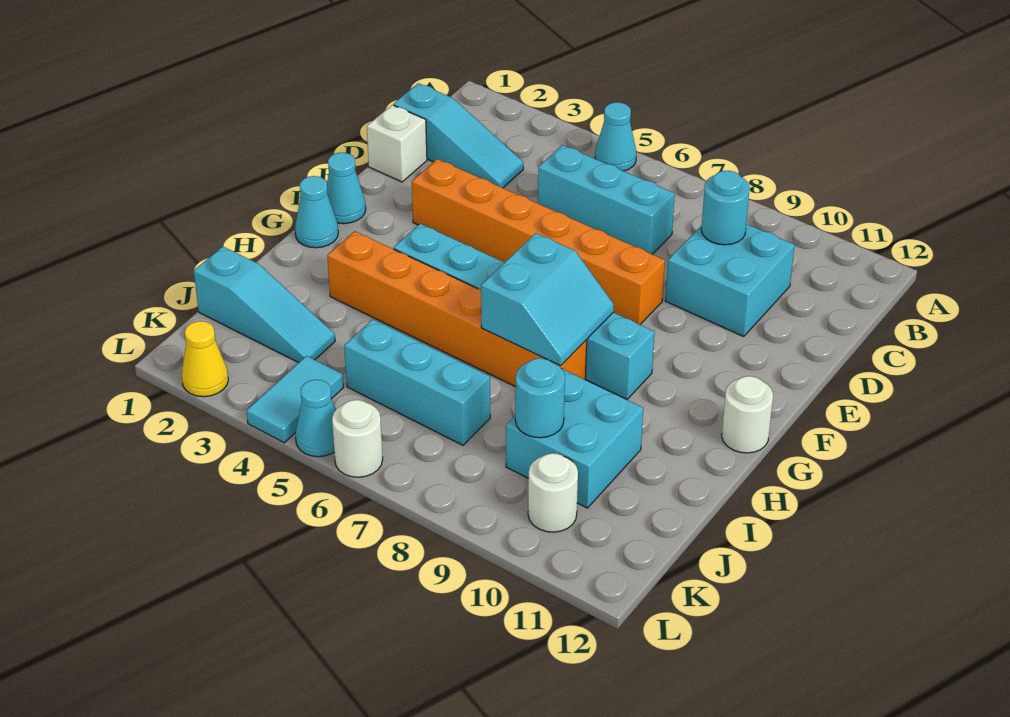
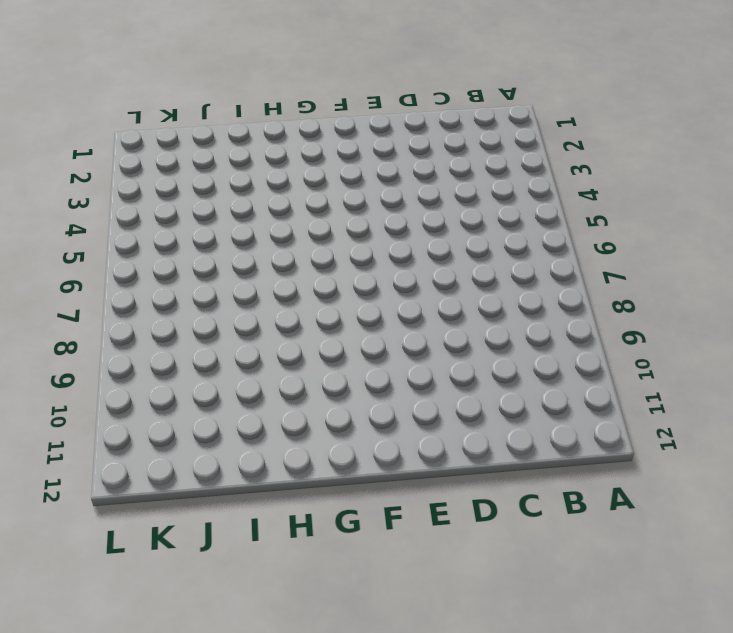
none -> cyan cone A5 level 1
none -> cyan slope C1:C3 level 1 top 1
none -> cyan brick C5:C7 level 1

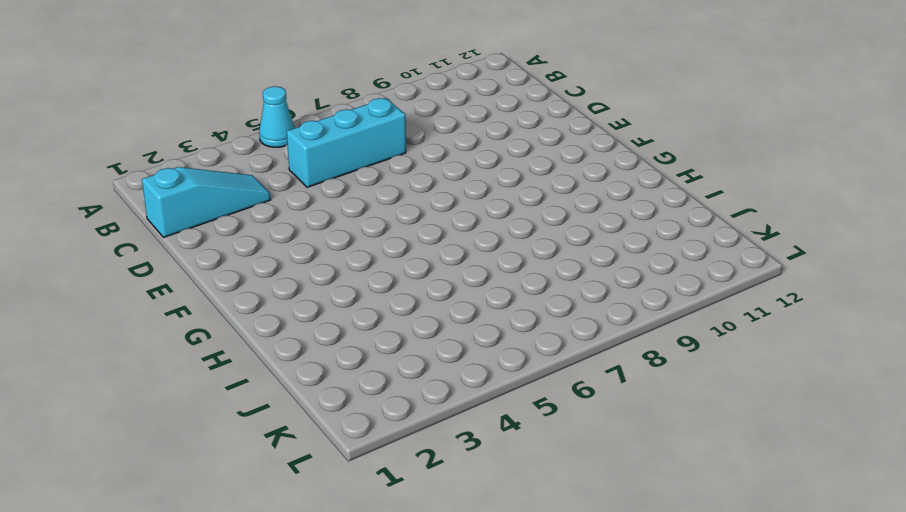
none -> cyan brick C9:D10 level 1
none -> white brick D1 level 1
none -> orange brick E3:E8 level 1

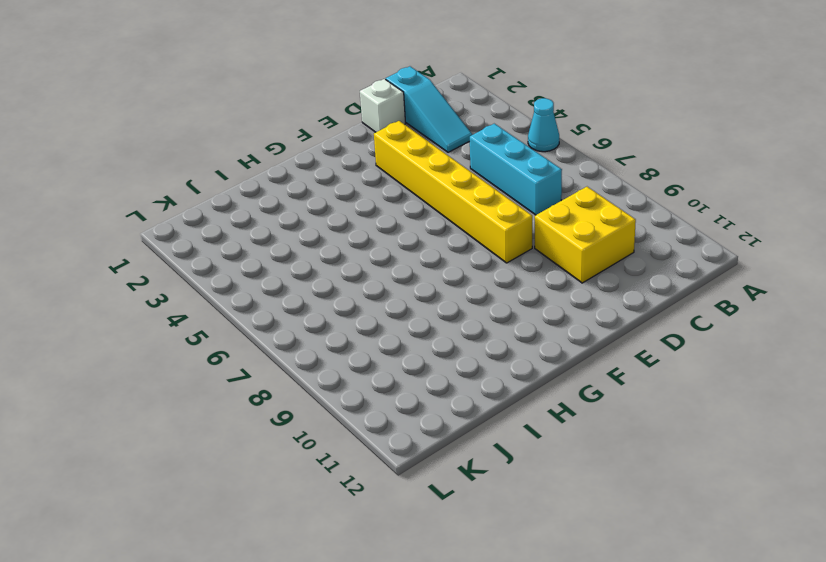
yellow brick C9:D10 level 1 -> cyan brick C9:D10 level 1
yellow brick E3:E8 level 1 -> orange brick E3:E8 level 1
none -> cyan cone F1 level 1
none -> cyan cone G1 level 1
none -> cyan brick G4:G9 level 1

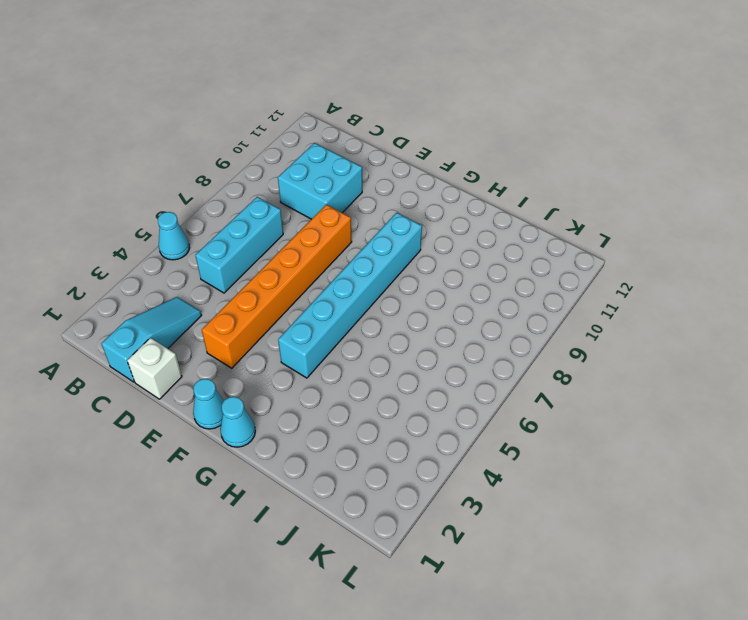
none -> white round brick G12 level 1
none -> orange brick H3:H8 level 1
none -> cyan brick I9:J10 level 1

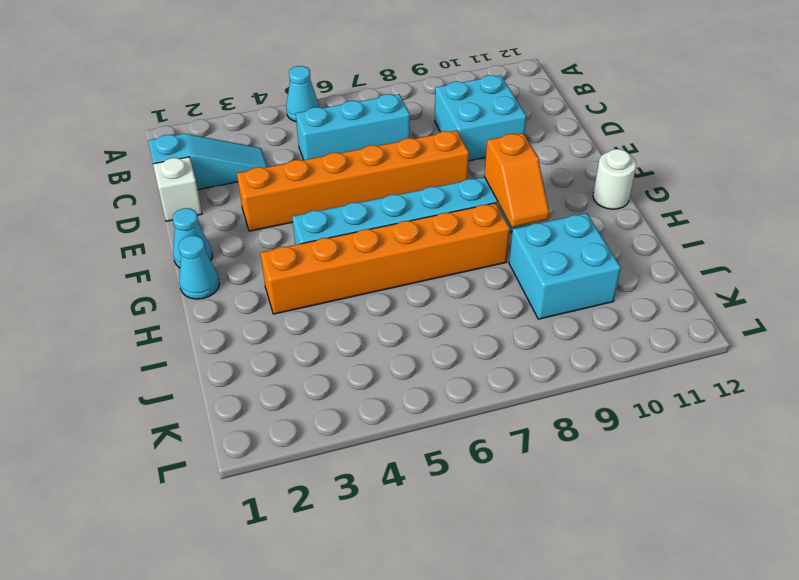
orange slope G9:H9 level 2 top G -> none
none -> cyan slope J1:J3 level 1 top 1
none -> cyan brick J5:J7 level 1
none -> cyan tile K4:L4 level 1

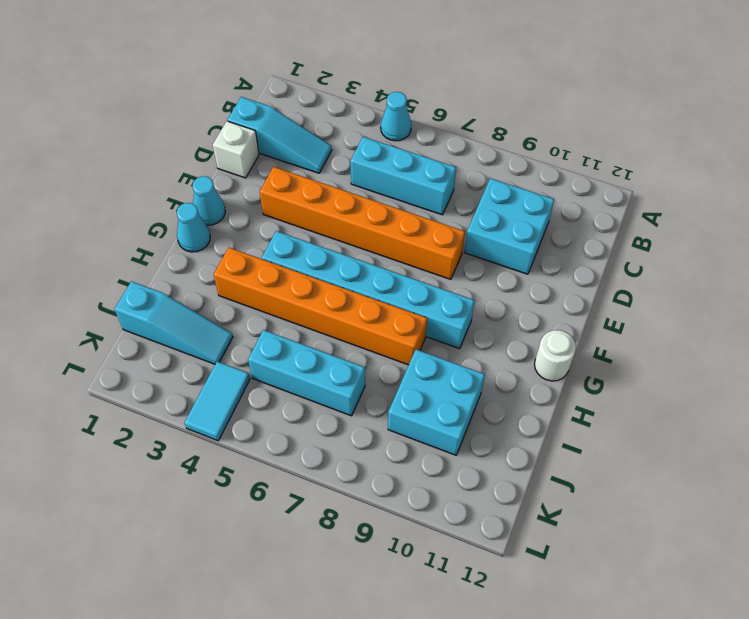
none -> white round brick K10 level 1
none -> yellow cone L2 level 1
none -> cyan cone L5 level 1

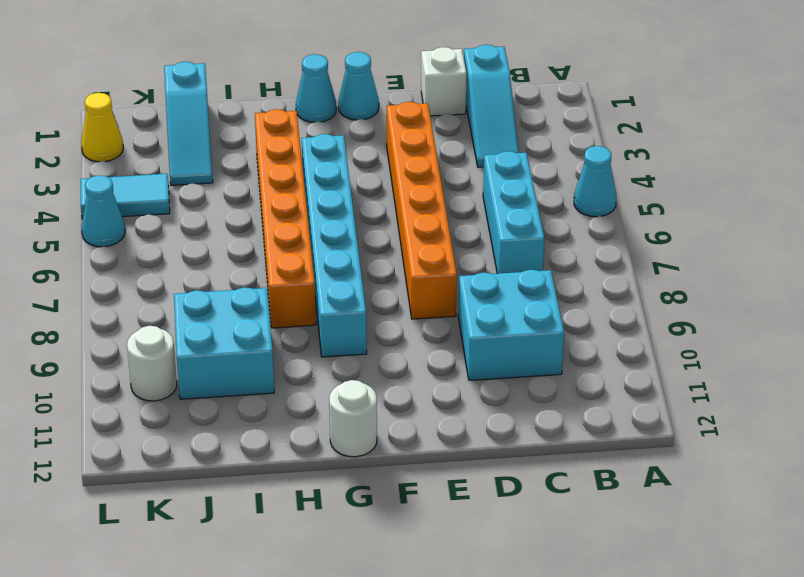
none -> cyan brick J5:J7 level 1
none -> white round brick L6 level 1
none -> cyan round brick C9 level 2

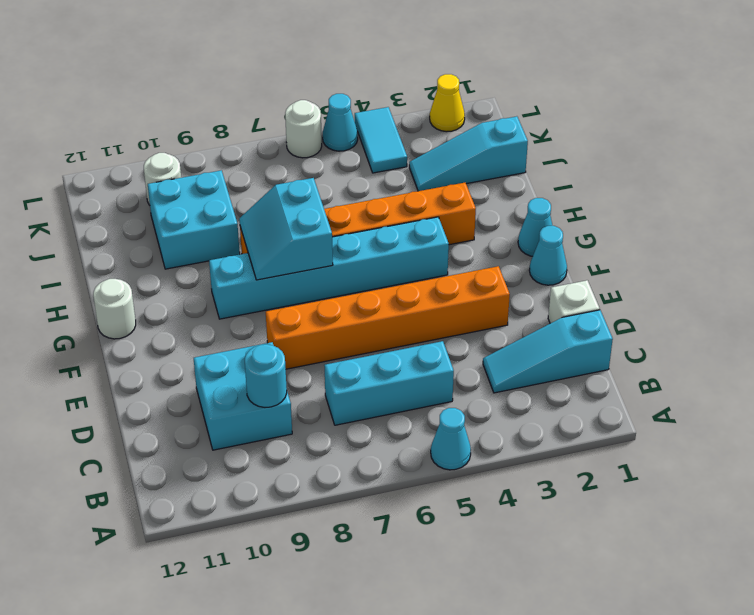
none -> cyan brick J5:J7 level 1
none -> cyan round brick J9 level 2

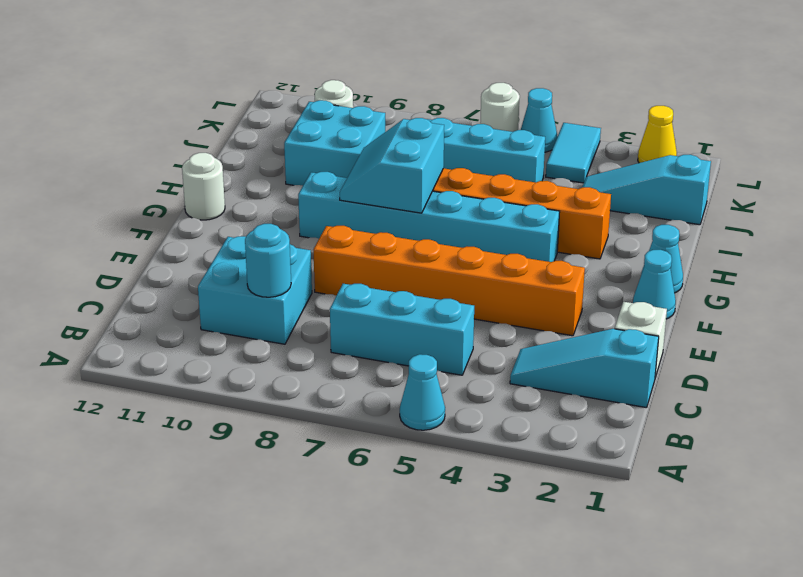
none -> cyan round brick J9 level 2

